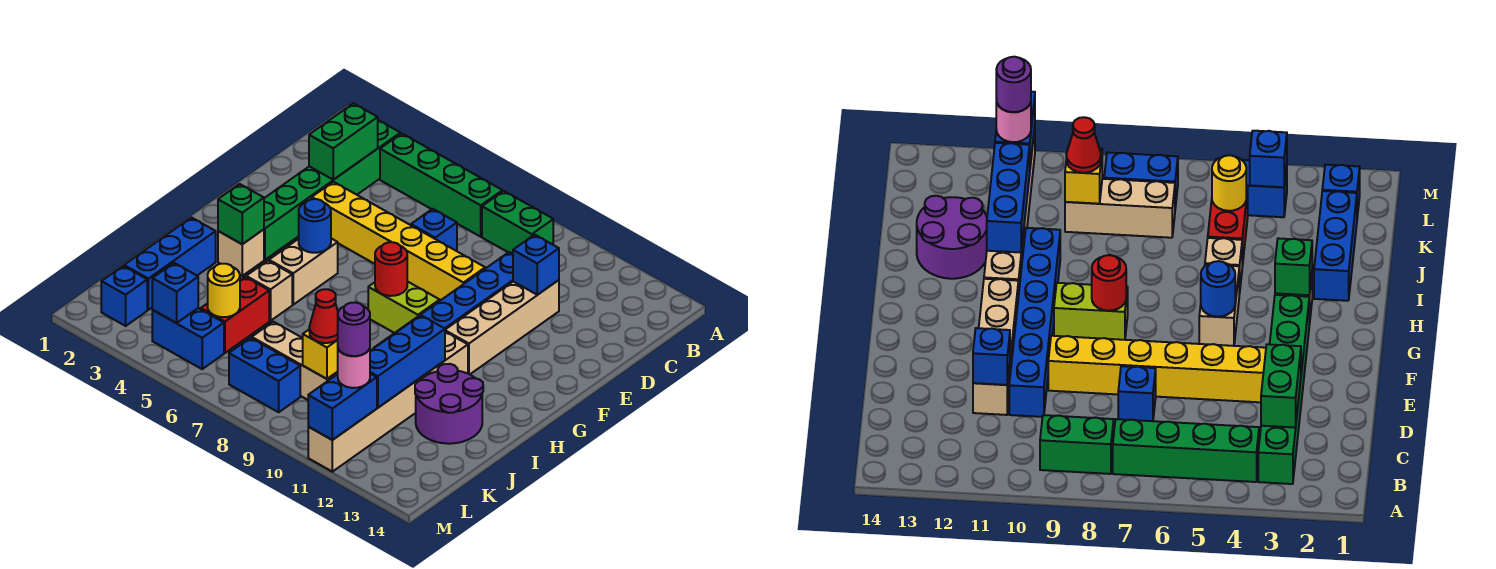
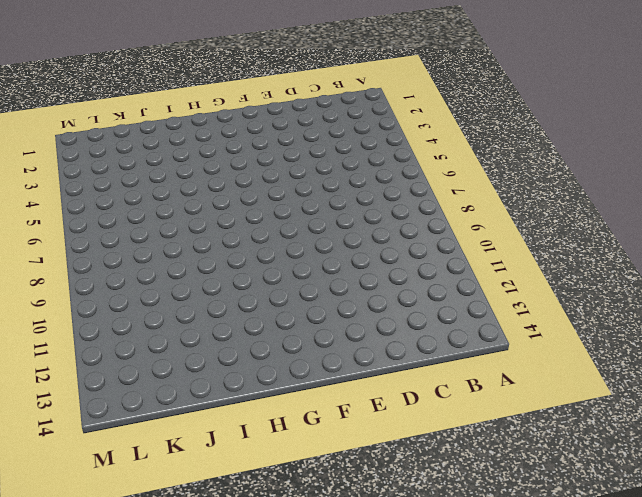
none -> green brick B3:G3 level 1
none -> green brick B4:B7 level 1
none -> green brick B8:B9 level 1
none -> blue brick D7 level 1

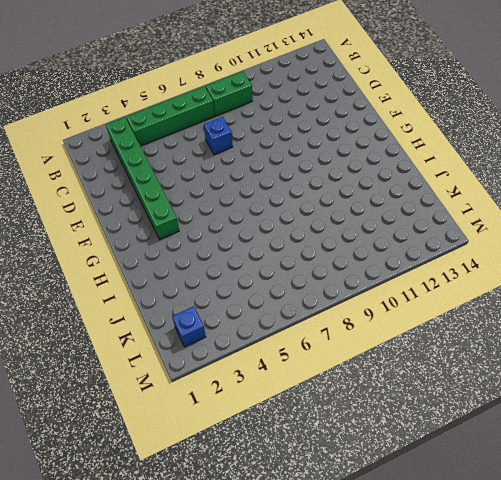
none -> blue brick D10:I10 level 1
none -> tan brick D11:G11 level 1
none -> yellow brick E4:E9 level 1
none -> tan brick G5:H5 level 1

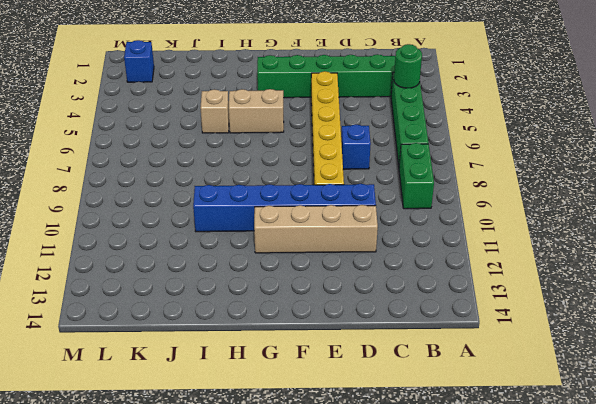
green round brick B4 level 2 -> none
none -> lime brick G8:G9 level 1
none -> tan brick H3 level 1
none -> tan brick H11:M11 level 1
none -> blue brick I2:K2 level 1

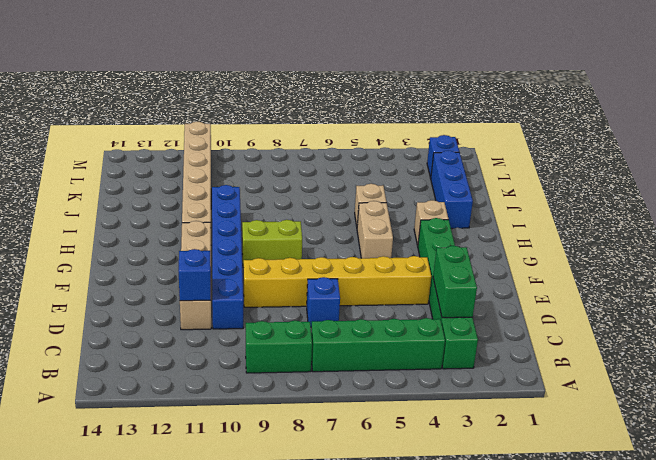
none -> purple round brick I12:J13 level 1
none -> red brick J5:K5 level 1
none -> tan brick K7:K9 level 1
none -> blue brick L4:L5 level 1

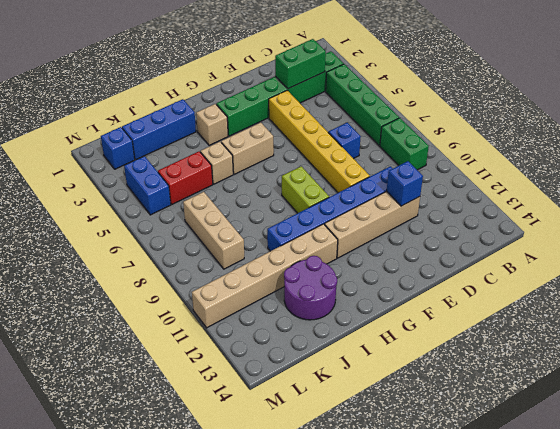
none -> blue brick L7:L8 level 1
none -> blue round brick G5 level 2
none -> red round brick G8 level 2
none -> green brick H3 level 2

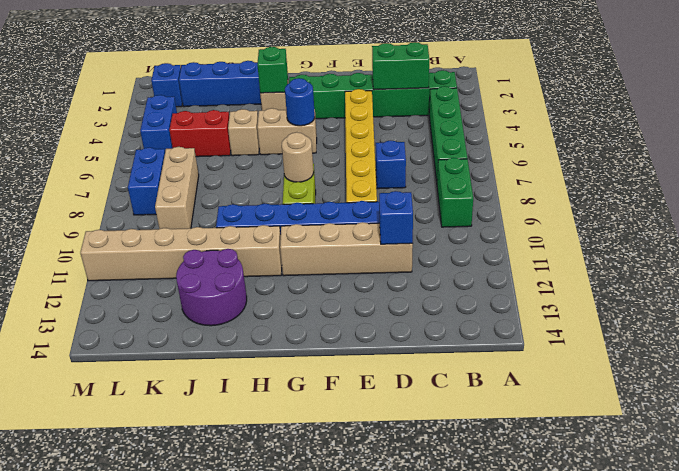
tan round brick G8 level 2 -> red round brick G8 level 2
none -> blue brick I11:K11 level 2
none -> yellow round brick K5 level 2
none -> yellow brick K9 level 2
none -> blue brick L4 level 2

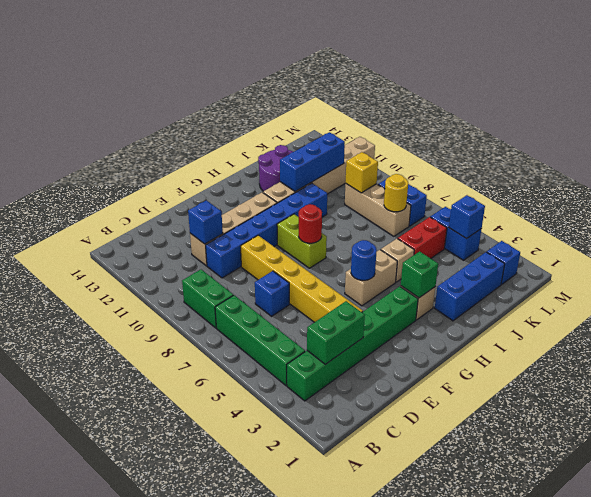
yellow round brick K7 level 2 -> yellow round brick K5 level 2
none -> blue brick L11:M11 level 2
none -> red cone K9 level 3
none -> pink round brick L11 level 3
none -> purple round brick L11 level 4

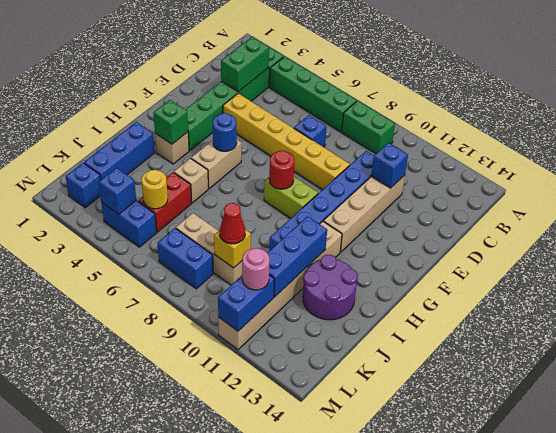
none -> purple round brick L11 level 4

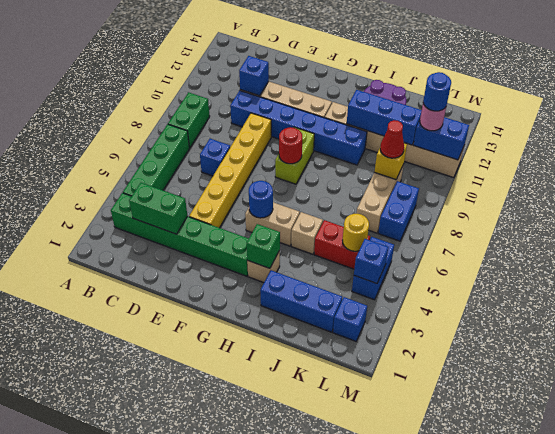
blue round brick L11 level 4 -> purple round brick L11 level 4

